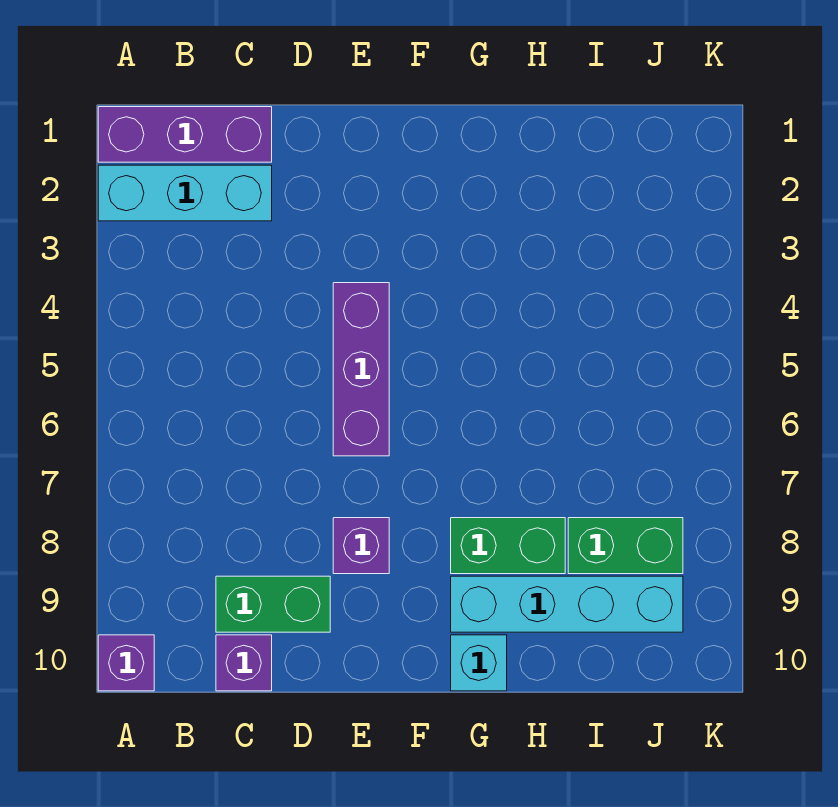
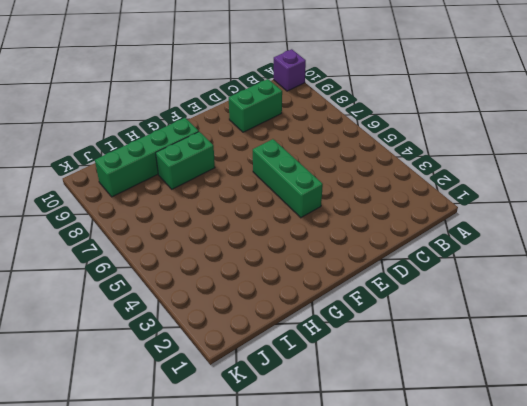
green brick E4:E6 level 1 -> purple brick E4:E6 level 1
green brick G9:J9 level 1 -> cyan brick G9:J9 level 1
none -> purple brick A1:C1 level 1
none -> cyan brick A2:C2 level 1

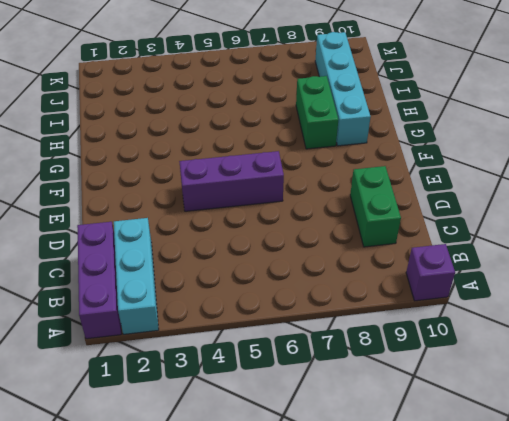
none -> purple brick C10 level 1
none -> purple brick E8 level 1

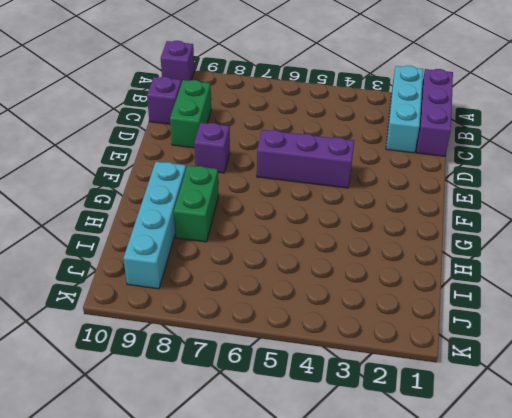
none -> cyan brick G10 level 1
none -> green brick I8:J8 level 1

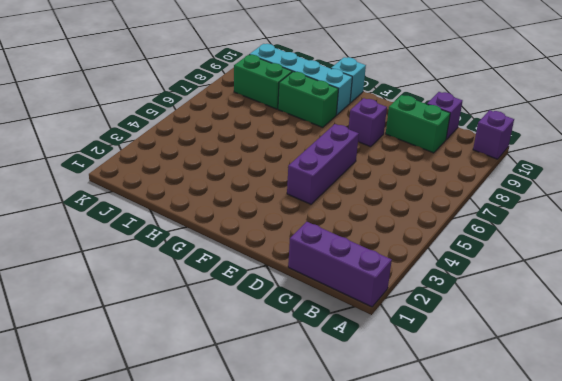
none -> cyan brick A2:C2 level 1

